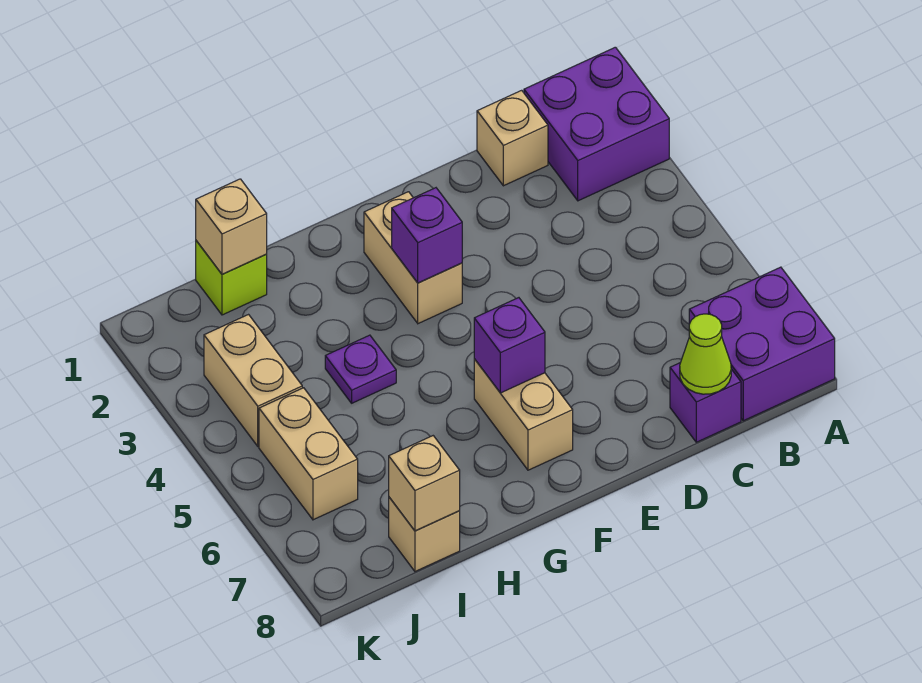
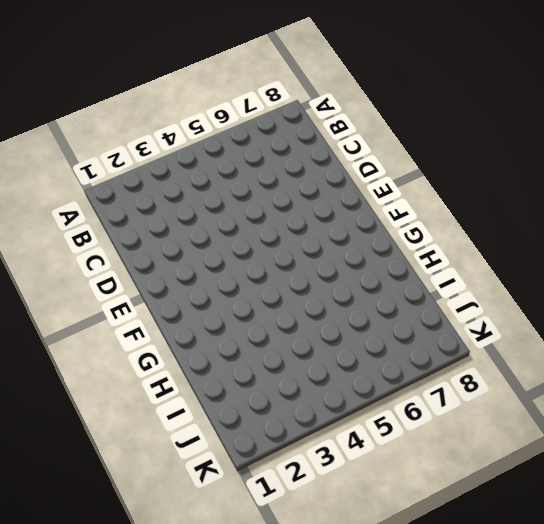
none -> purple brick A1:B2 level 1
none -> purple brick A7:B8 level 1
none -> tan brick C1 level 1

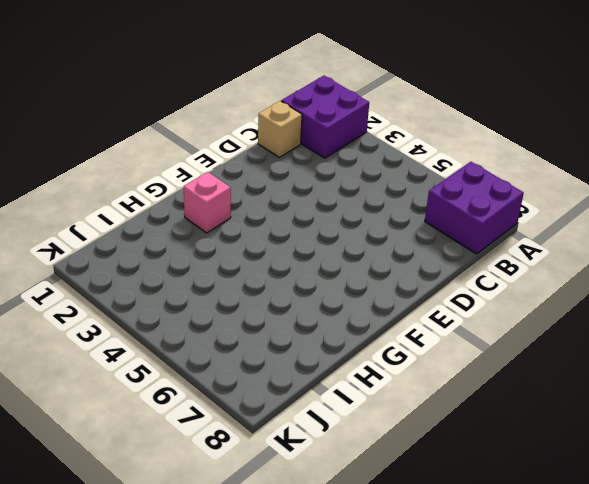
pink brick G2 level 1 -> none
none -> purple brick C8 level 1
none -> tan brick F2:F3 level 1
none -> tan brick F6:F7 level 1

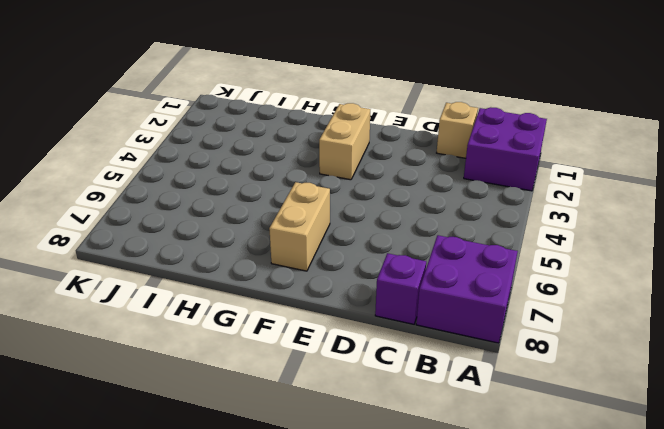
none -> purple plate H4 level 1
none -> lime brick I1 level 1
none -> tan brick I8 level 1

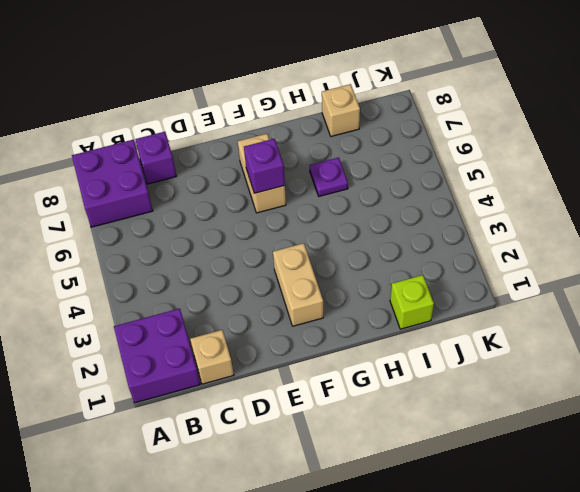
purple plate H6 level 1 -> purple plate H4 level 1
none -> tan brick J3:J4 level 1
none -> tan brick J5:J6 level 1
none -> lime cone C8 level 2

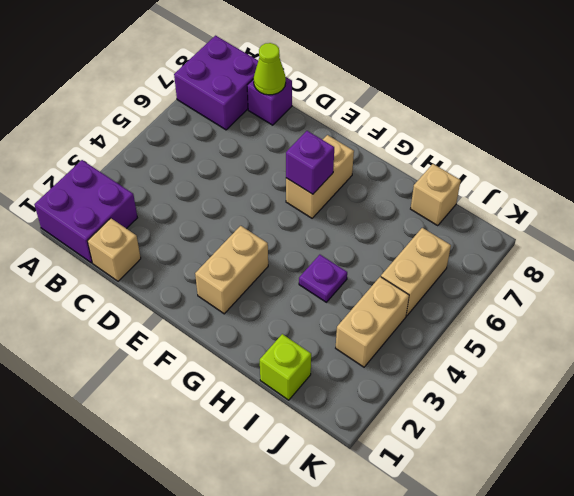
none -> purple brick F3 level 2
none -> tan brick I1 level 2
none -> tan brick I8 level 2

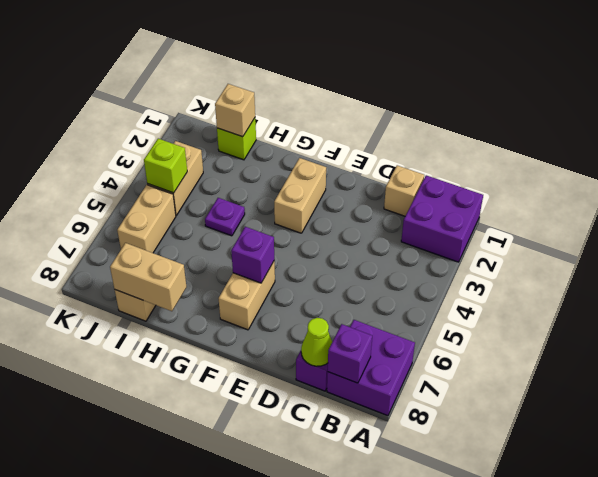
purple brick B8 level 2 -> purple brick F3 level 2
tan brick H8:I8 level 2 -> tan brick I8 level 2
lime brick J4 level 2 -> none

